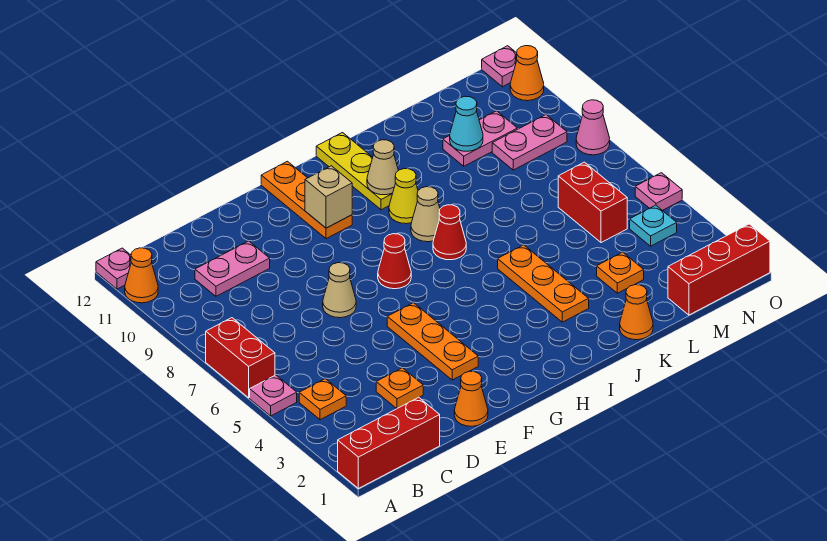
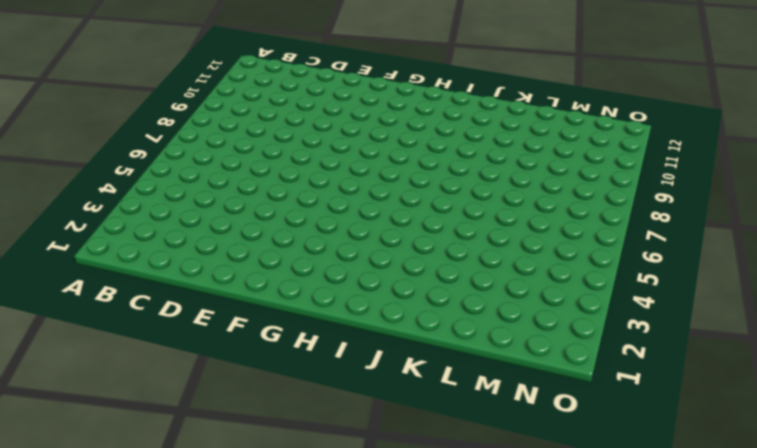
none -> red brick A1:C1 level 1
none -> pink plate A5 level 1
none -> red brick A6:A7 level 1
none -> orange cone A11 level 1

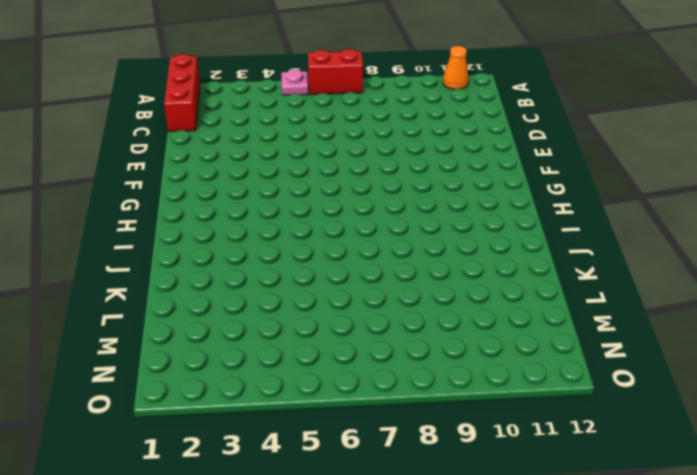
none -> pink plate A12 level 1
none -> orange plate B4 level 1
none -> pink plate C10:D10 level 1
none -> orange plate D3 level 1

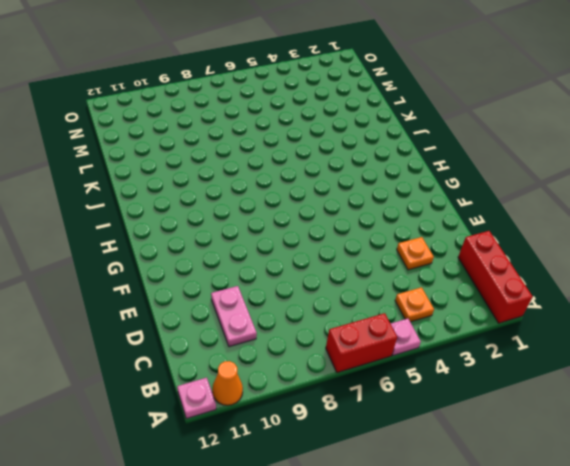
none -> orange cone E1 level 1
none -> tan cone E7 level 1
none -> orange plate F3:F5 level 1
none -> red cone G7 level 1

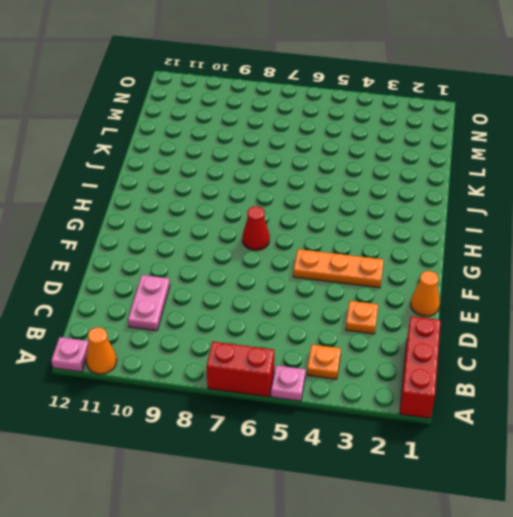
none -> tan cone E7 level 1
none -> orange plate G10:G12 level 1
none -> red cone I7 level 1
none -> tan cone I8 level 1

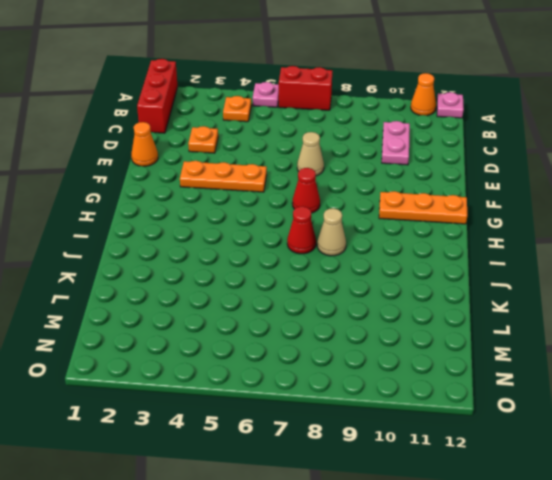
none -> yellow cone I9 level 1
none -> yellow plate I10:I12 level 1
none -> orange plate J3:J5 level 1
none -> orange cone K1 level 1

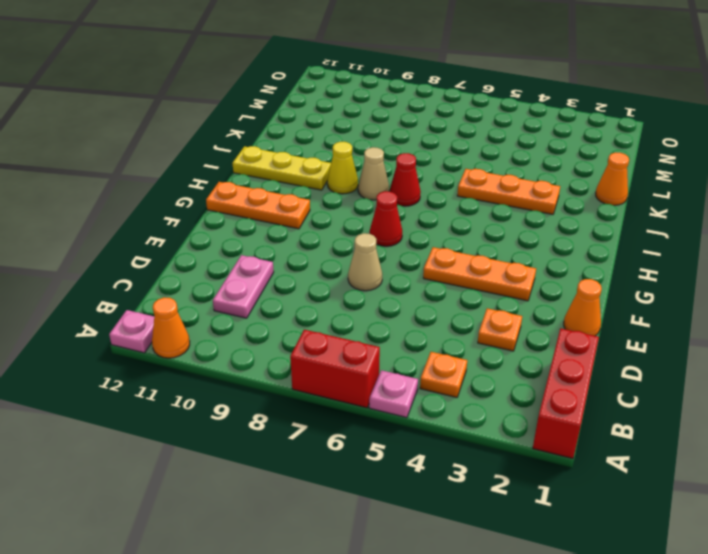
none -> orange plate L3 level 1
none -> pink plate L10:M10 level 1
none -> red brick M1:O1 level 1
none -> red brick M5:M6 level 1

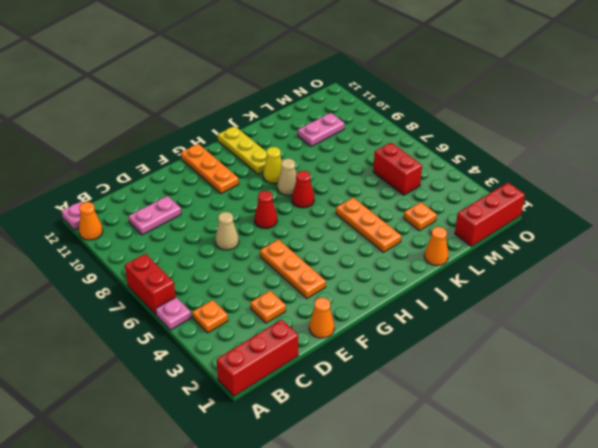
none -> pink plate M9:N9 level 1
none -> cyan plate N4 level 1
none -> pink plate O5 level 1
none -> pink cone O8 level 1

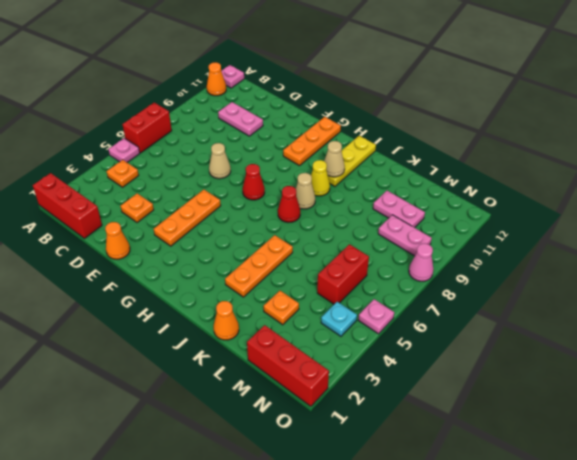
none -> orange cone O11 level 1
none -> pink plate O12 level 1
none -> tan brick G10 level 2
none -> cyan cone L10 level 2

